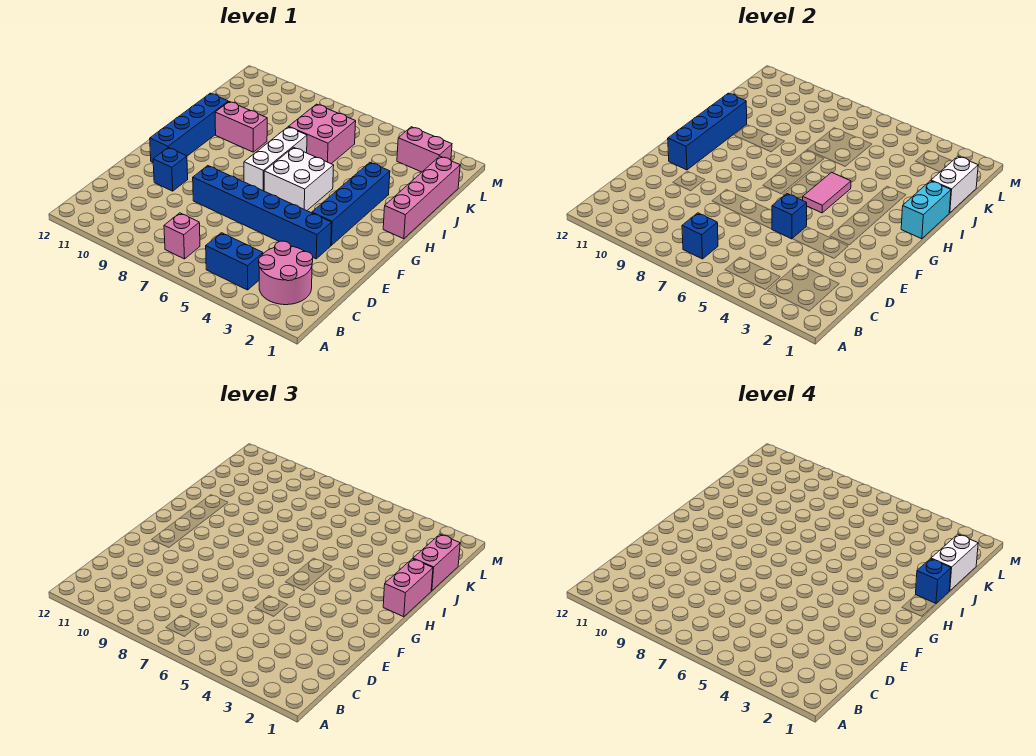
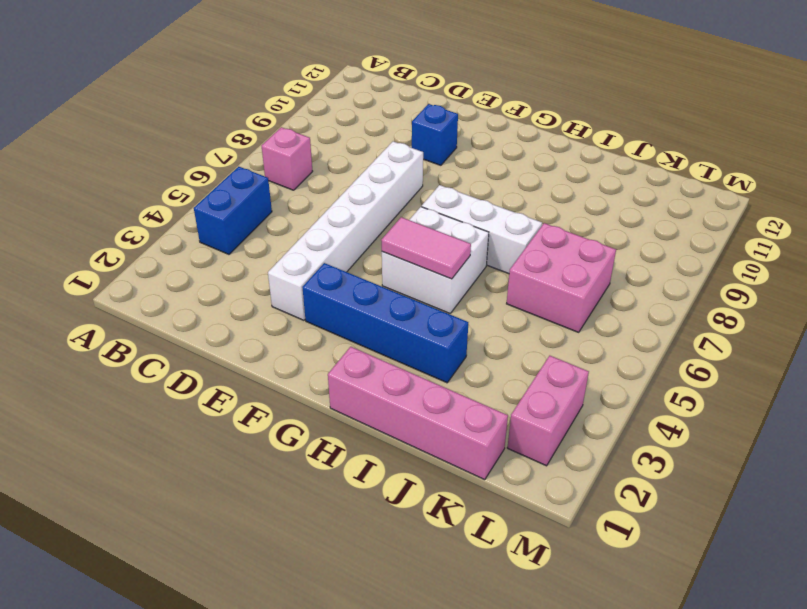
white brick E3:E8 level 1 -> blue brick E3:E8 level 1
none -> pink round brick B2:C3 level 1
none -> blue brick F11:I11 level 1
none -> pink brick I9:I10 level 1

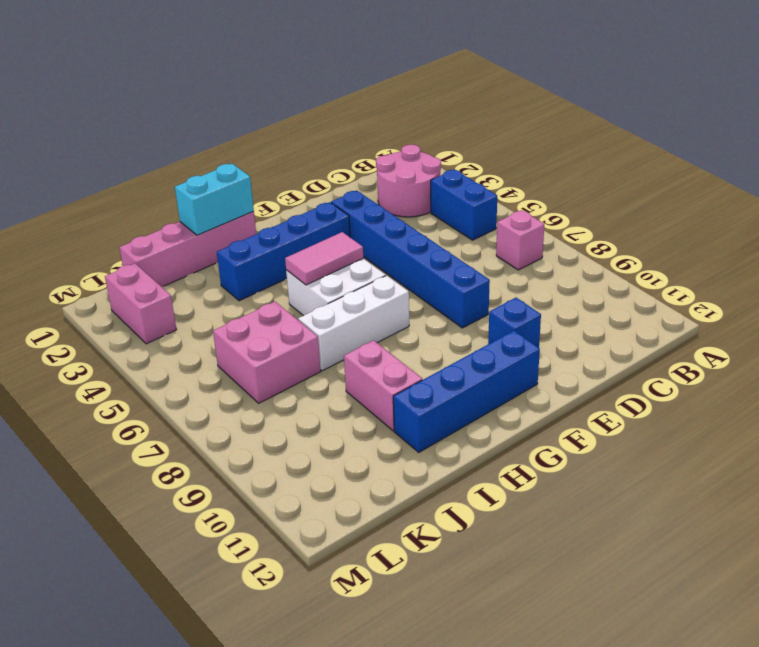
none -> blue brick B7 level 2
none -> blue brick E5 level 2
none -> blue brick F11:I11 level 2

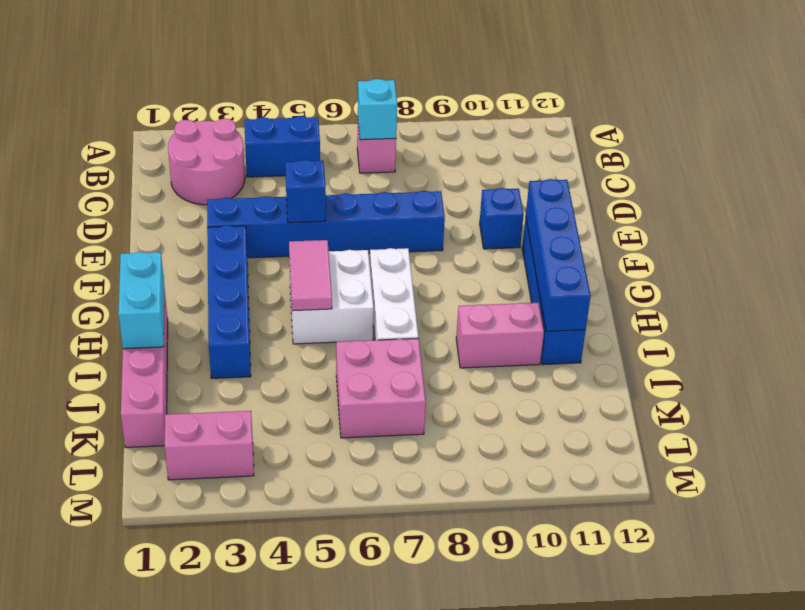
cyan brick B7 level 2 -> blue brick B7 level 2
none -> white brick J1:K1 level 2
none -> pink brick H1:I1 level 3
none -> pink brick J1:K1 level 3

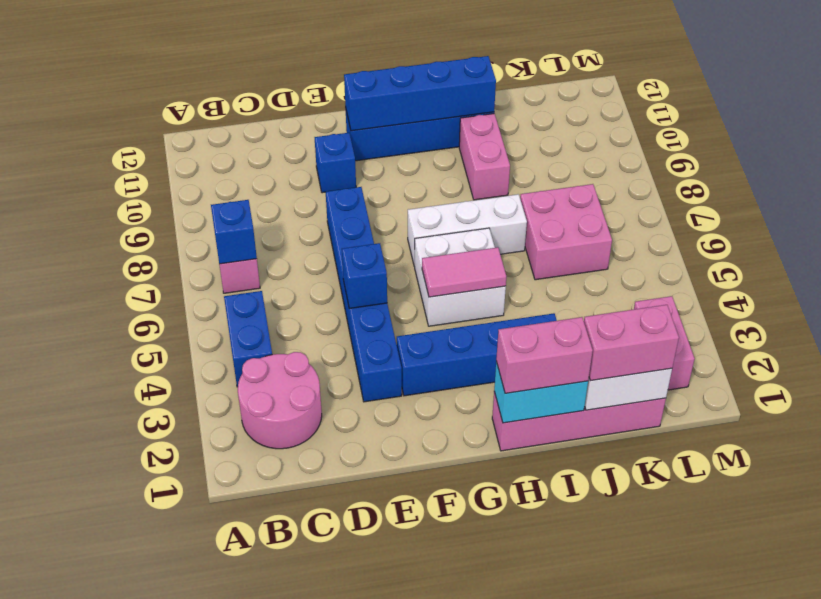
none -> blue brick I1 level 4
none -> white brick J1:K1 level 4

